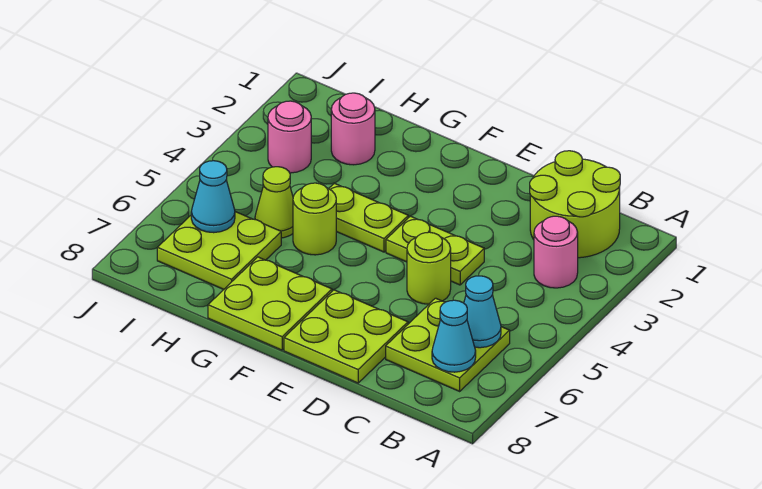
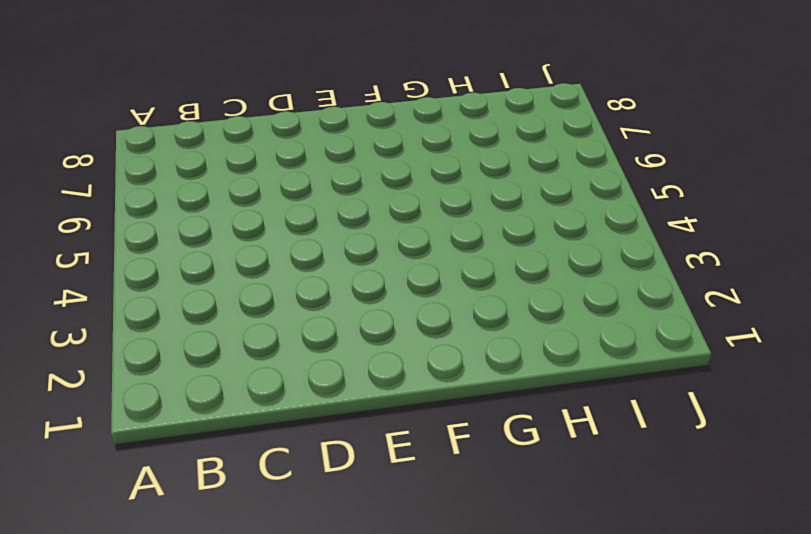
none -> lime round brick B1:C2 level 1
none -> pink round brick B3 level 1
none -> lime plate B6:C7 level 1

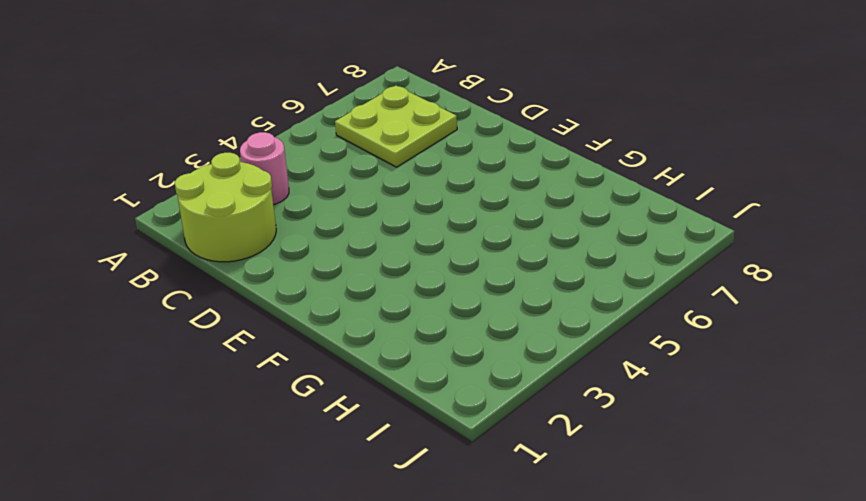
none -> lime plate D4:E4 level 1
none -> lime round brick D5 level 1
none -> lime plate D7:E8 level 1

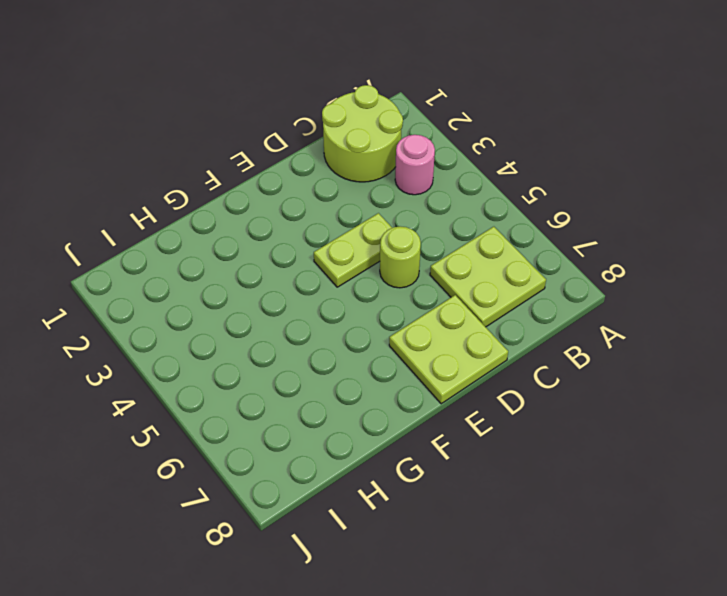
none -> lime plate F4:G4 level 1
none -> lime plate F7:G8 level 1
none -> lime round brick G5 level 1

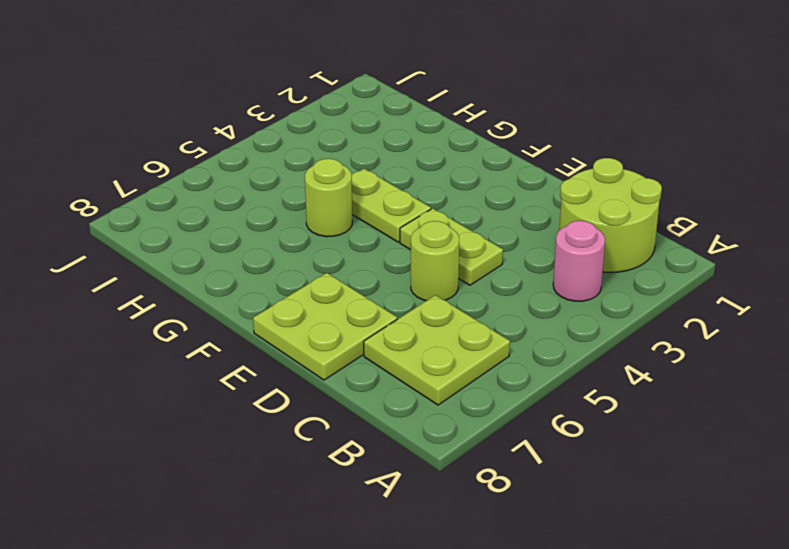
none -> lime plate F7:G8 level 1
none -> pink round brick H2 level 1
none -> lime cone H5 level 1

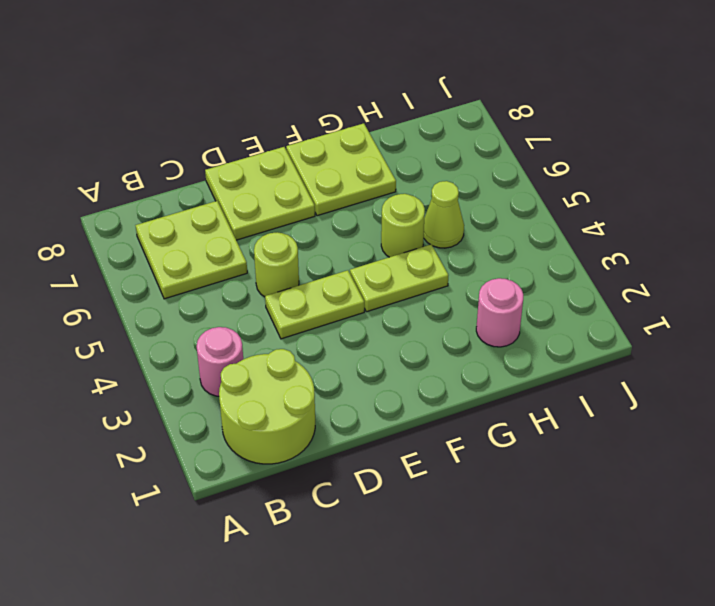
none -> lime plate H6:I7 level 1
none -> pink round brick I3 level 1
none -> cyan cone B6 level 2

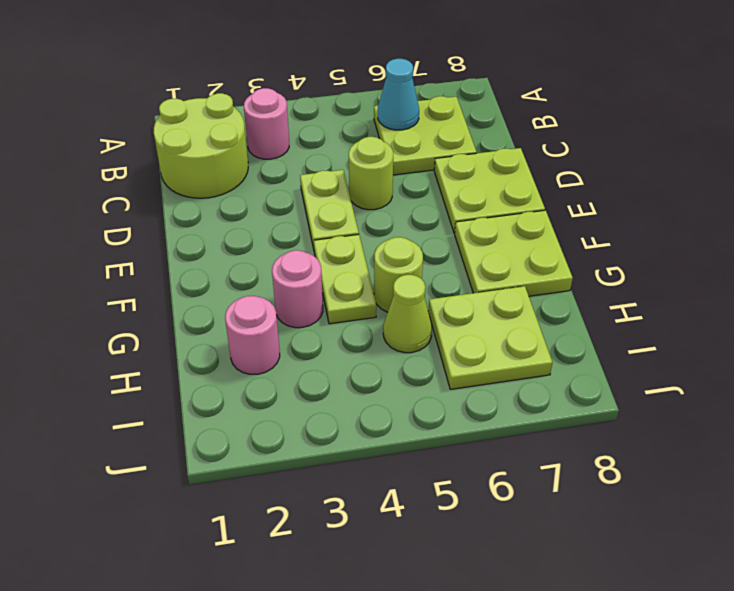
pink round brick G3 level 1 -> pink round brick I3 level 1
none -> cyan cone B7 level 2
none -> cyan cone I6 level 2

